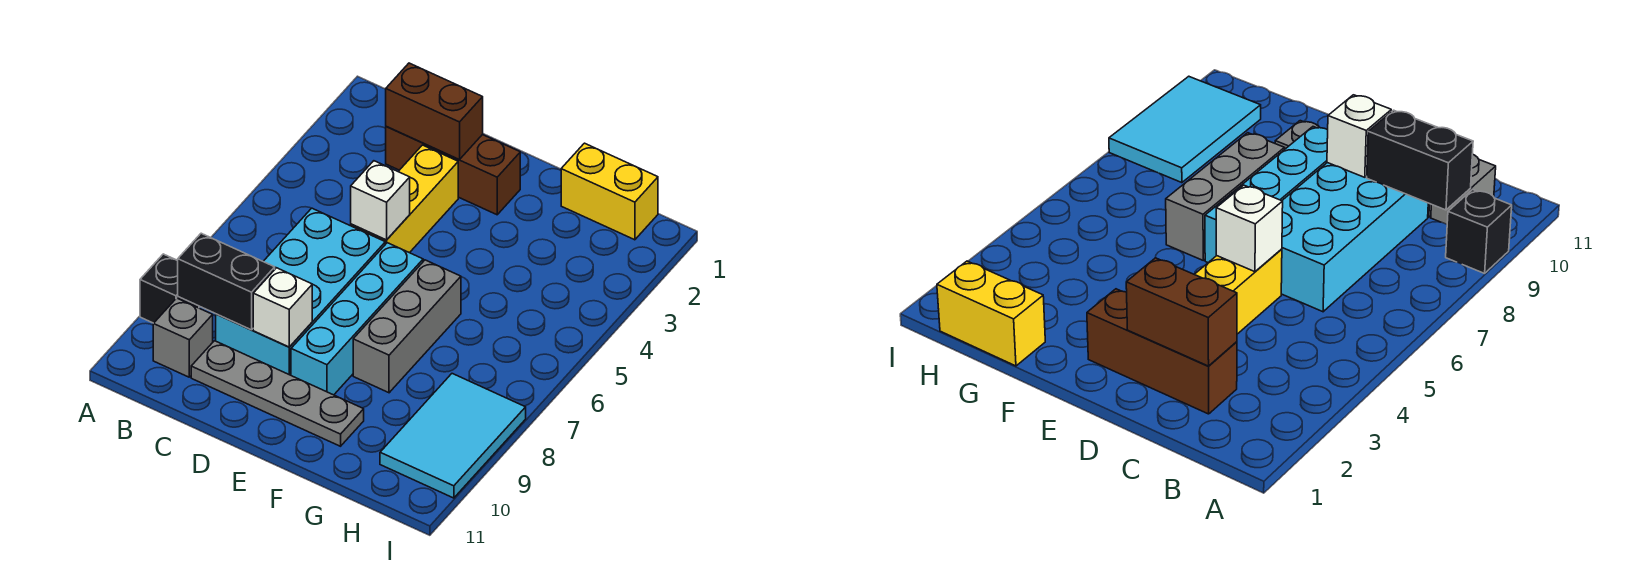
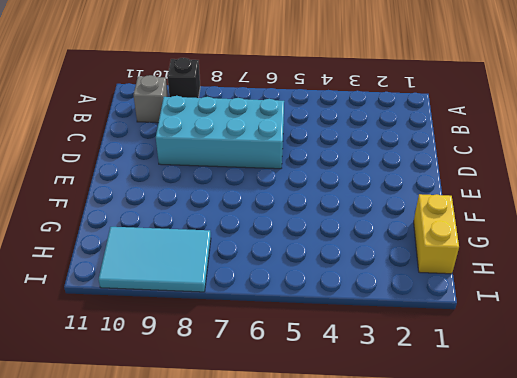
none -> brown brick C2:E2 level 1
none -> grey plate C10:F10 level 1
none -> yellow brick D3:D5 level 1

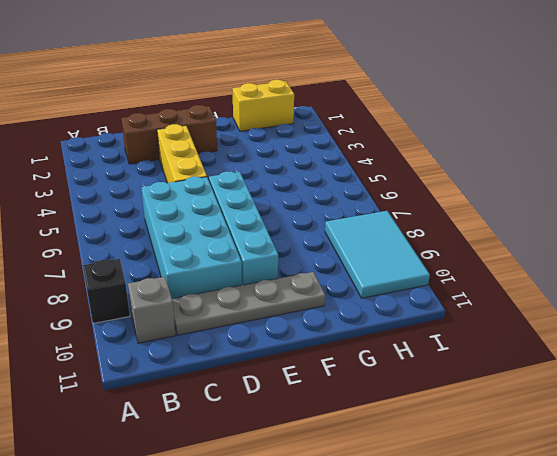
none -> grey brick F6:F8 level 1
none -> black brick B9:C9 level 2
none -> brown brick C2:D2 level 2

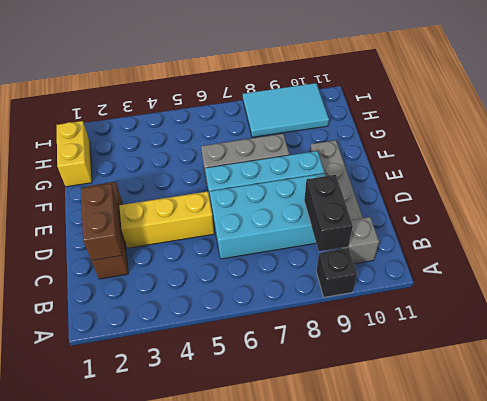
none -> white brick D5 level 2
none -> white brick D9 level 2

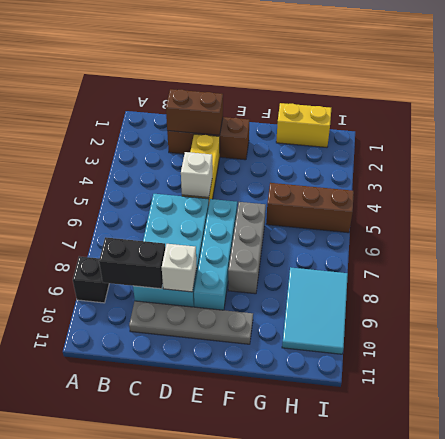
brown brick G5:I5 level 1 -> none
none -> grey brick B10 level 1

